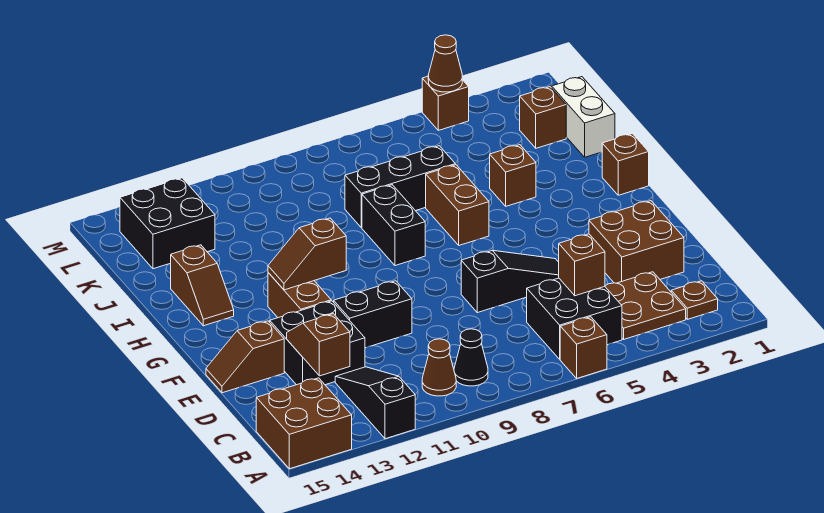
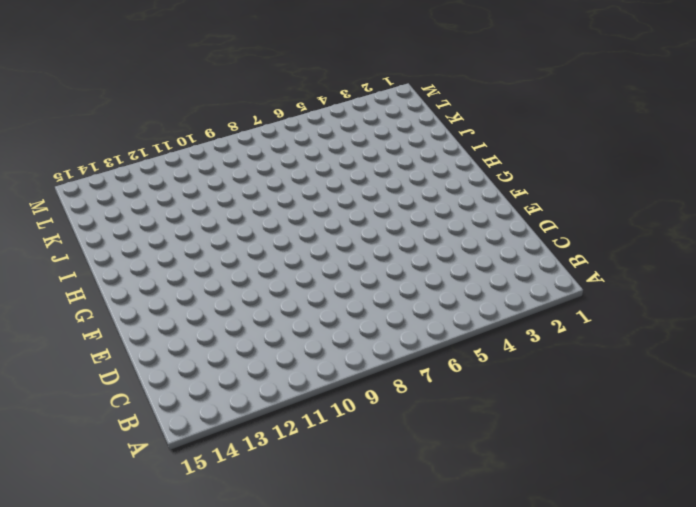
none -> brown brick A6 level 1
none -> black slope A12:C12 level 1 top A
none -> brown brick A14:B15 level 1

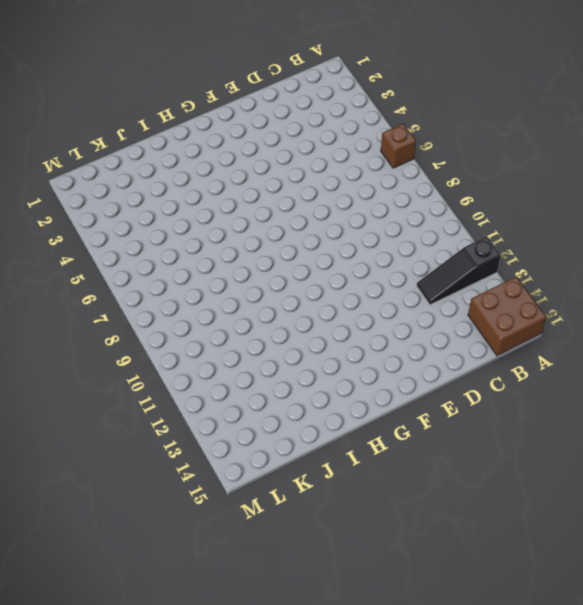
none -> brown plate B2 level 1
none -> brown plate B3:C4 level 1
none -> black brick B5:C6 level 1

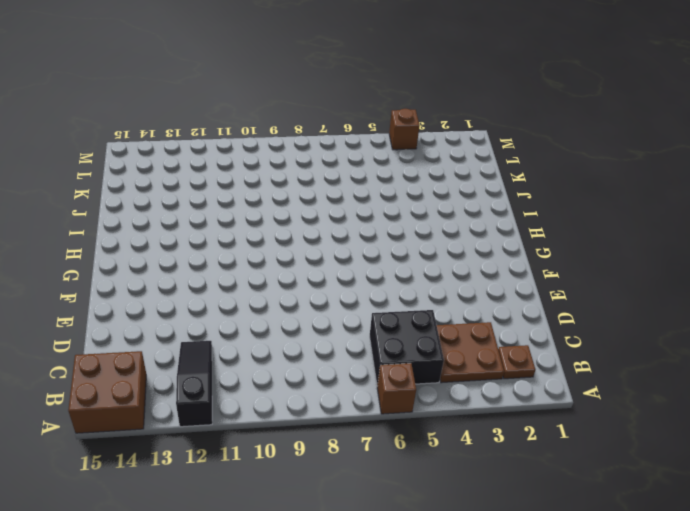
none -> black cone B9 level 1
none -> brown cone B10 level 1
none -> brown brick D2:E3 level 1

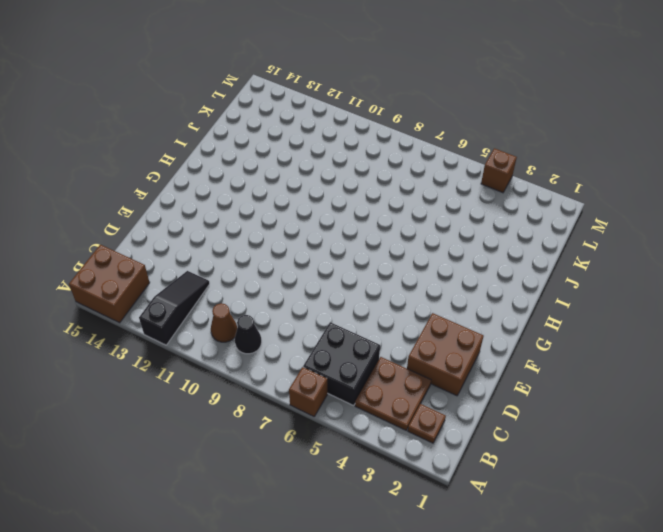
none -> black brick D12:E13 level 1
none -> black slope E5:E7 level 1 top 7
none -> black brick E10:E11 level 1

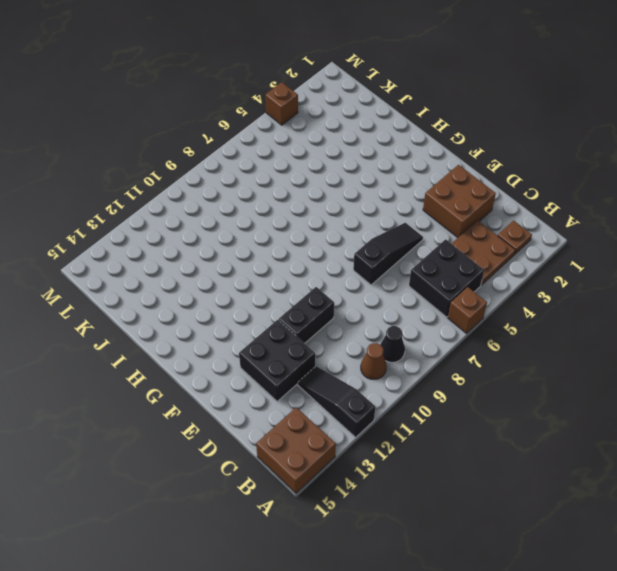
none -> brown slope E14:E15 level 1 top 14
none -> brown brick F12:G12 level 1
none -> brown brick H1 level 1

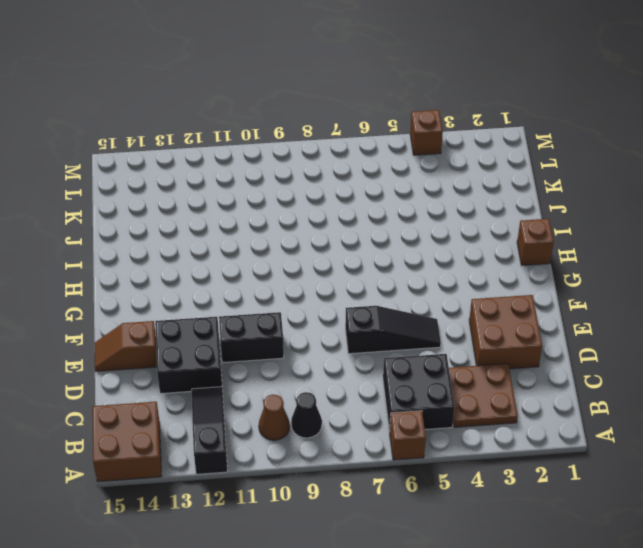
none -> brown plate B2 level 1
none -> brown brick F12:G12 level 1
none -> brown brick H6:I6 level 1

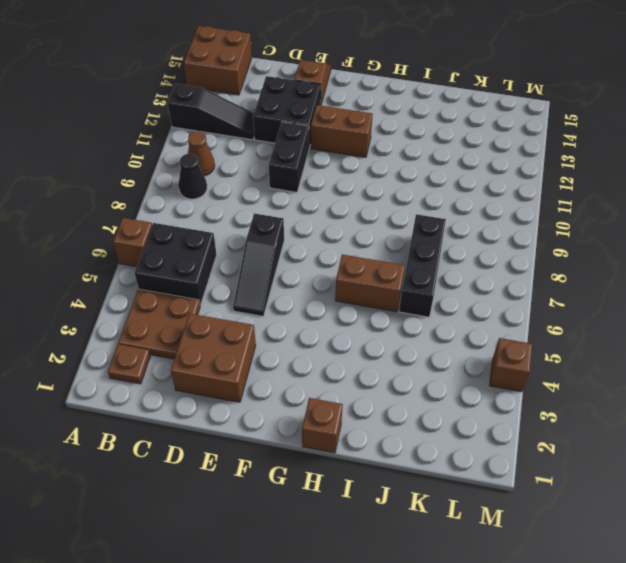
none -> black brick H8:I8 level 1
none -> brown slope H14:I14 level 1 top I
none -> brown brick I4 level 1

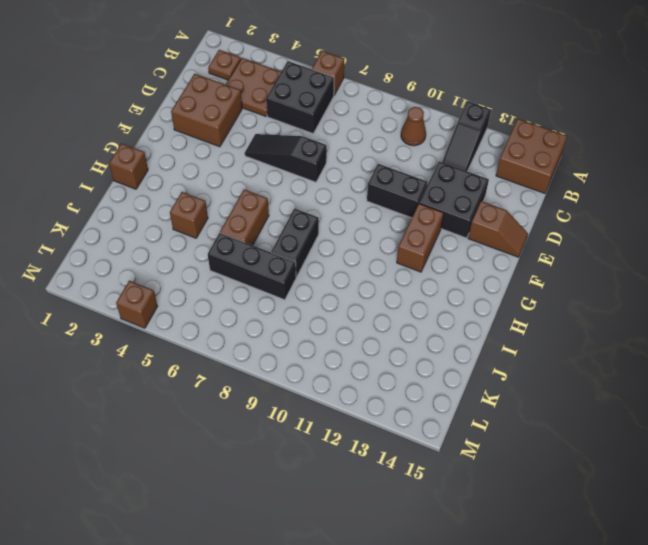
none -> black cone B9 level 1
none -> brown slope H14:I14 level 1 top I
none -> white brick J1:K1 level 1

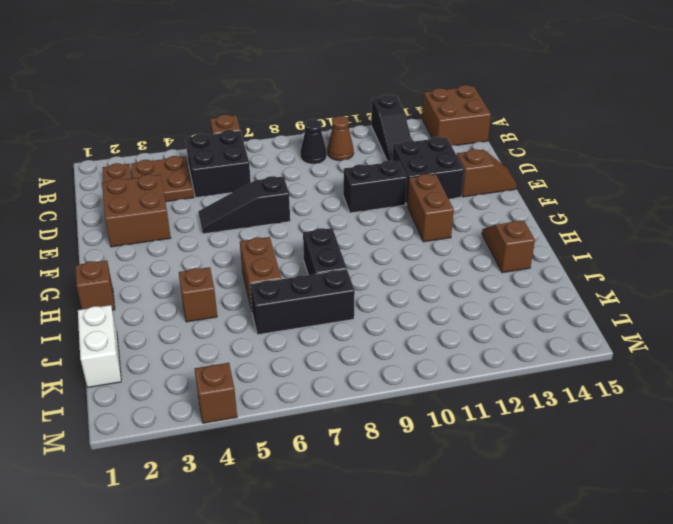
none -> brown brick K2 level 1
none -> black brick K13:L14 level 1
none -> brown brick C5 level 2

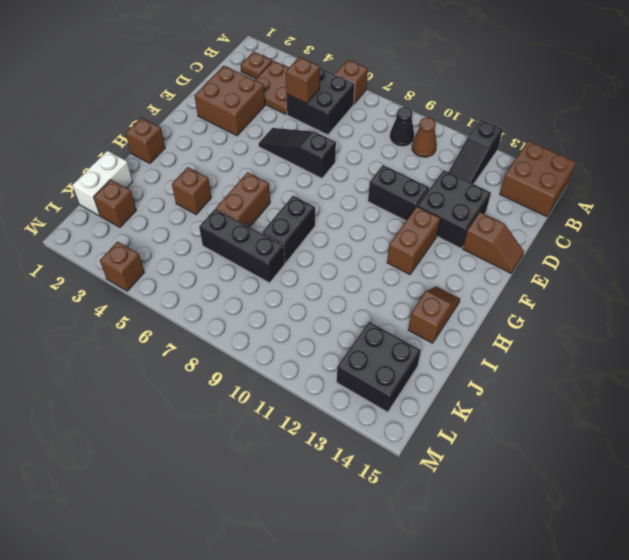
none -> brown slope C13:D13 level 2 top C
none -> brown slope G11:G12 level 2 top 11
none -> brown cone M4 level 2

